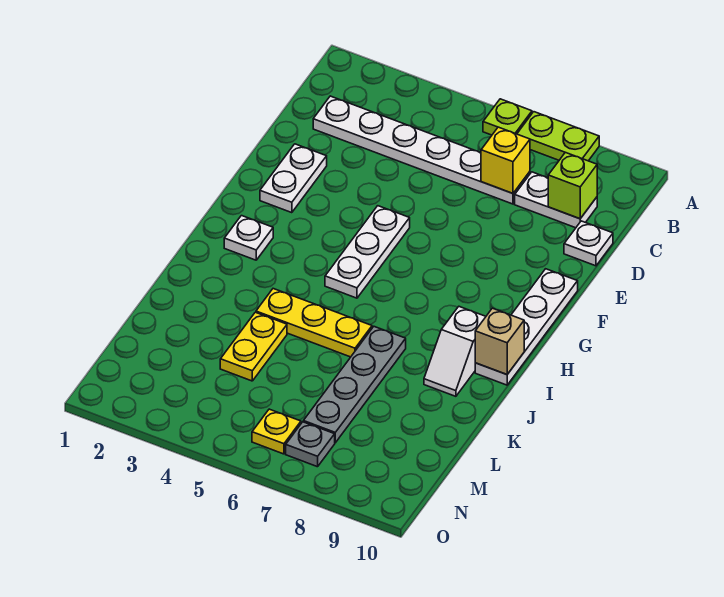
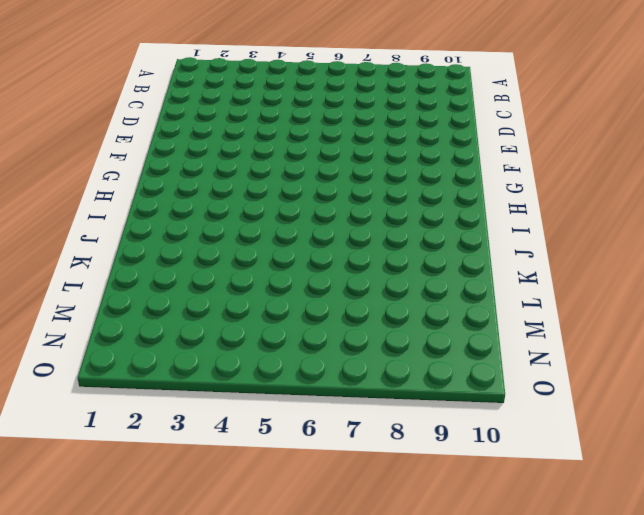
none -> lime plate A6 level 1
none -> lime plate A7:A8 level 1
none -> white plate C2:C7 level 1

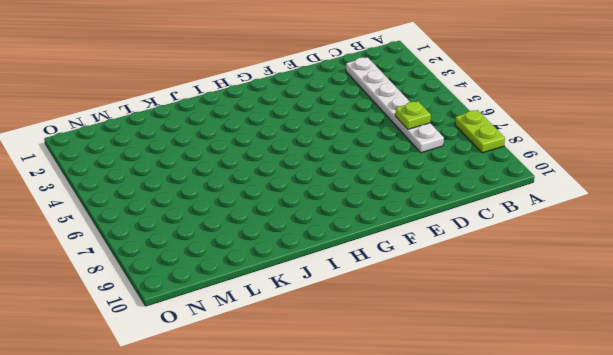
lime plate C6 level 2 -> lime plate A6 level 1
none -> white plate C8:C9 level 1
none -> white plate D10 level 1
none -> white plate E2:F2 level 1

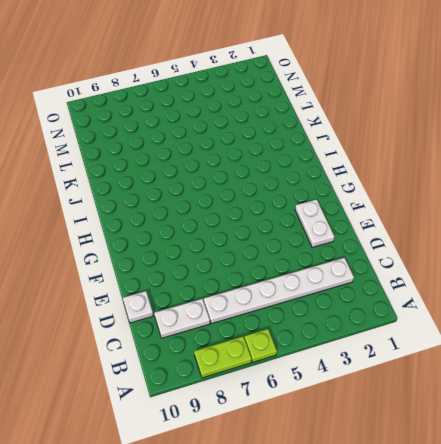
none -> white plate F5:H5 level 1
none -> white plate F10:I10 level 1
none -> white plate H2 level 1

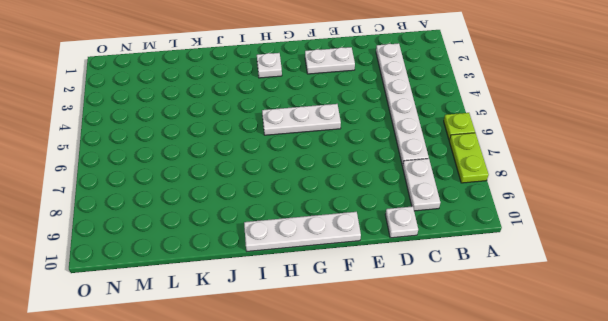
none -> white slope I9:J9 level 1 top I
none -> yellow plate J4:J6 level 1
none -> grey plate J7:M7 level 1

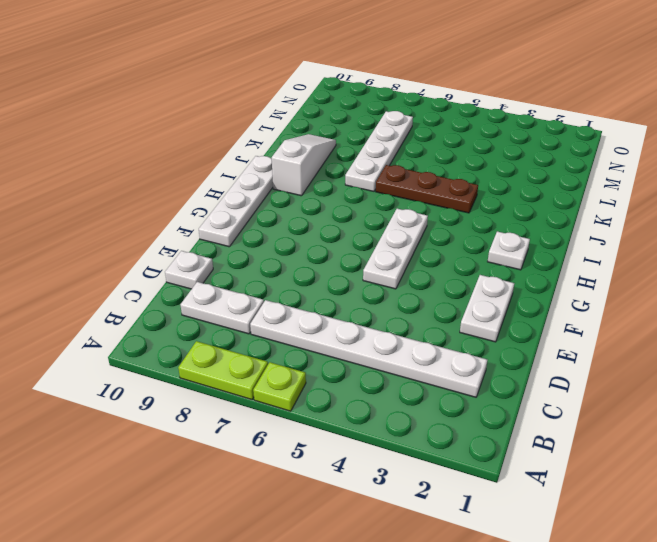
white slope I9:K9 level 1 top I -> white slope I9:J9 level 1 top I
brown plate J4:J6 level 1 -> yellow plate J4:J6 level 1
white plate J7:M7 level 1 -> grey plate J7:M7 level 1
none -> yellow plate K4:L4 level 1
none -> yellow plate N6 level 1
none -> grey plate N7 level 1

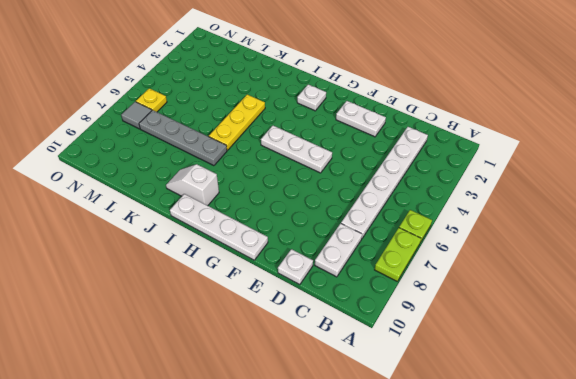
grey tile N7 level 1 -> grey plate N7 level 1
none -> yellow plate K4:L4 level 1
none -> yellow brick C7 level 2
none -> lime brick C9 level 2

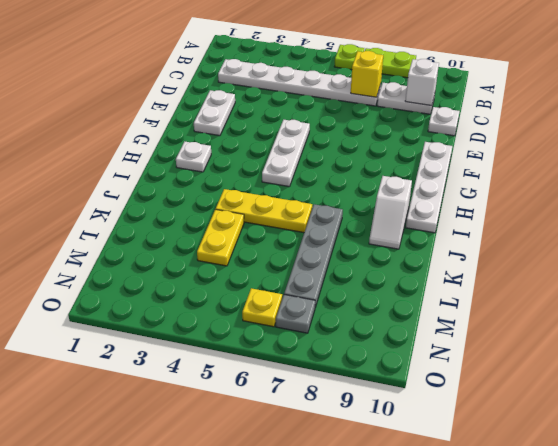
white brick C9 level 2 -> lime brick C9 level 2
none -> tan brick I10 level 2

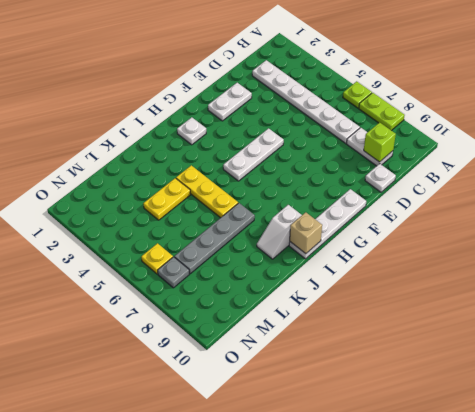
none -> yellow brick C7 level 2

